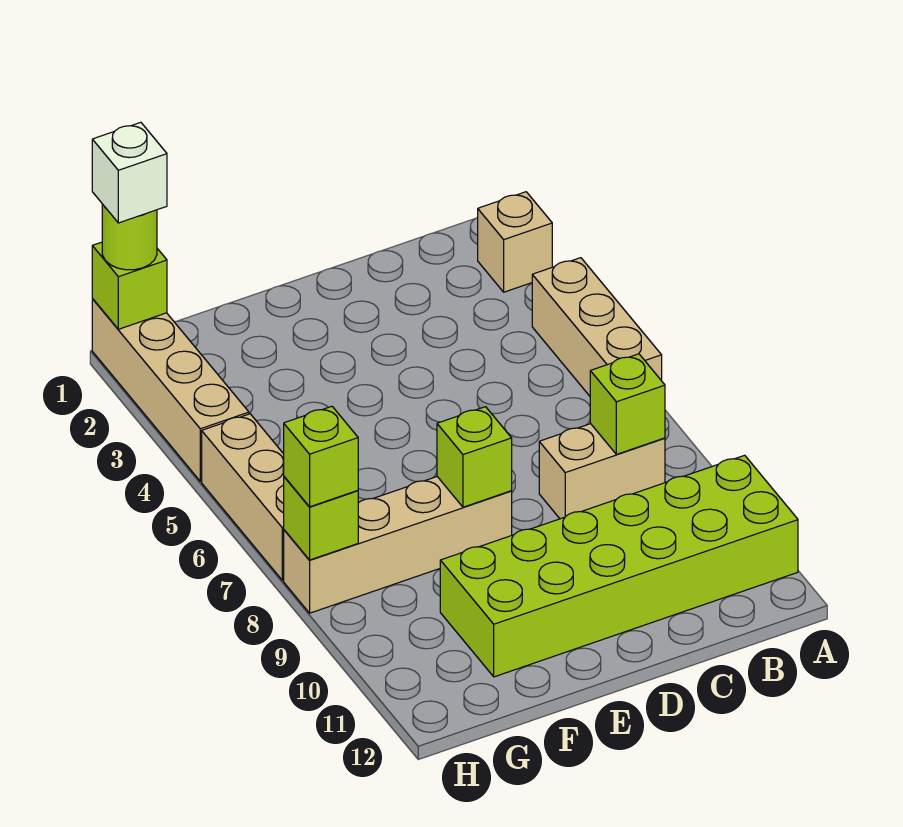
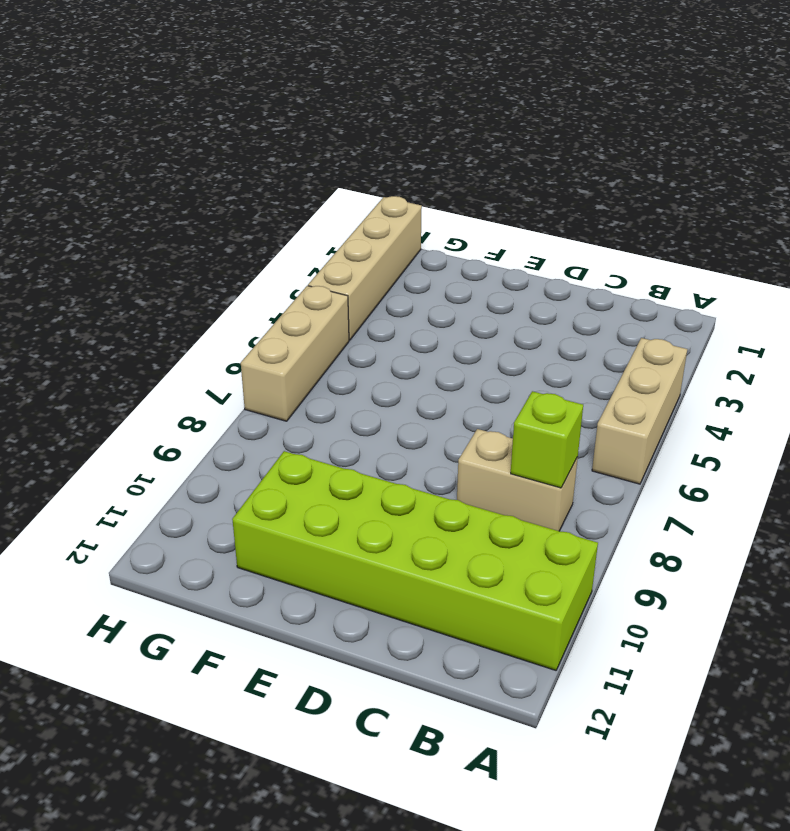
none -> tan brick A2 level 1
none -> tan brick E8:H8 level 1
none -> lime brick E8 level 2

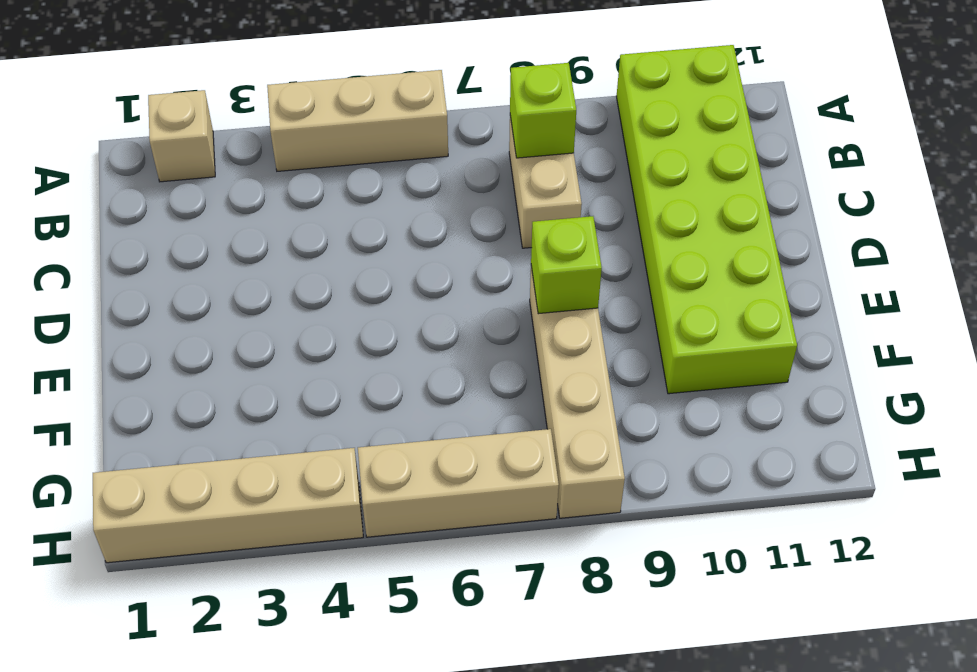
none -> lime brick H1 level 2
none -> lime brick H8 level 2
none -> lime round brick H1 level 3

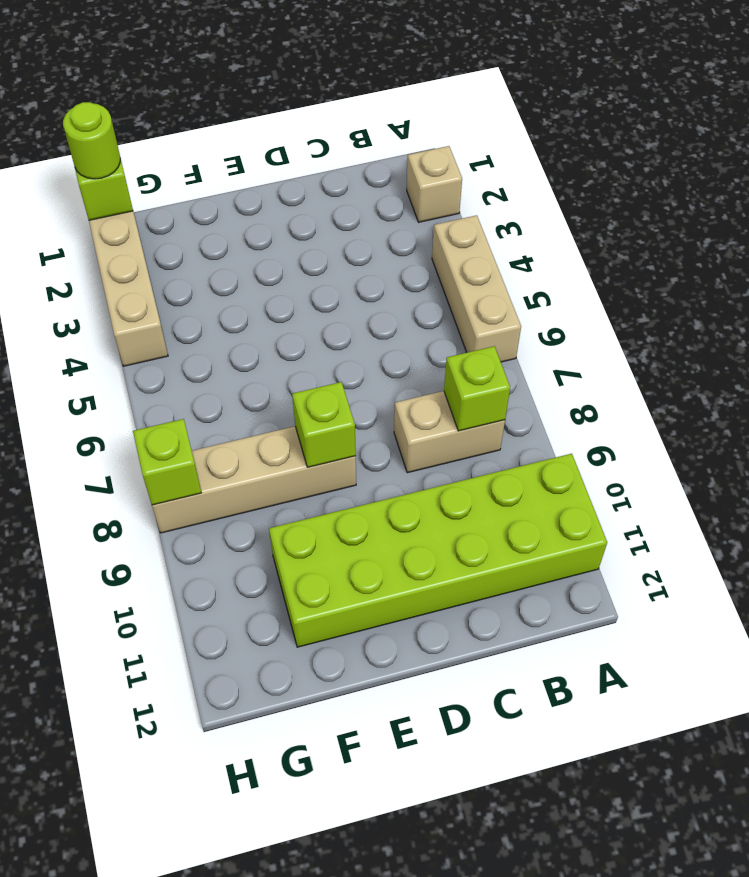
none -> tan brick H5:H7 level 1
none -> lime brick H8 level 3
none -> white brick H1 level 4

